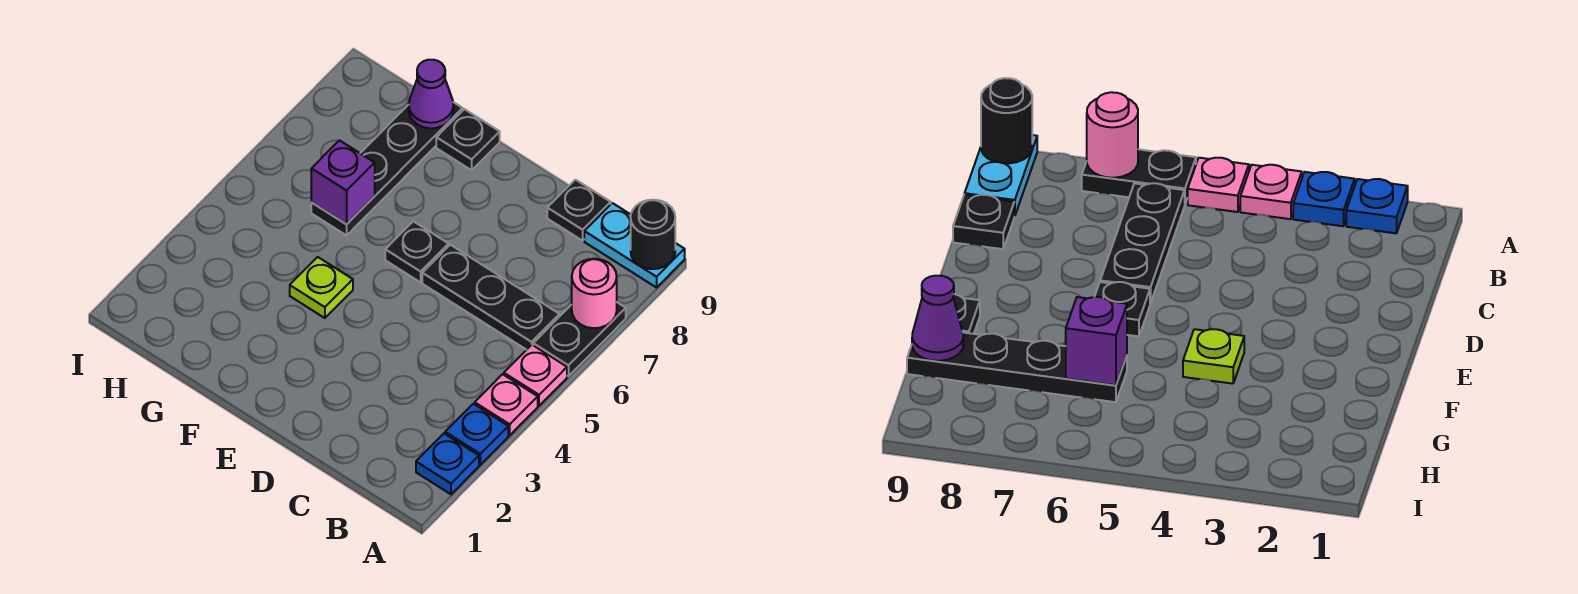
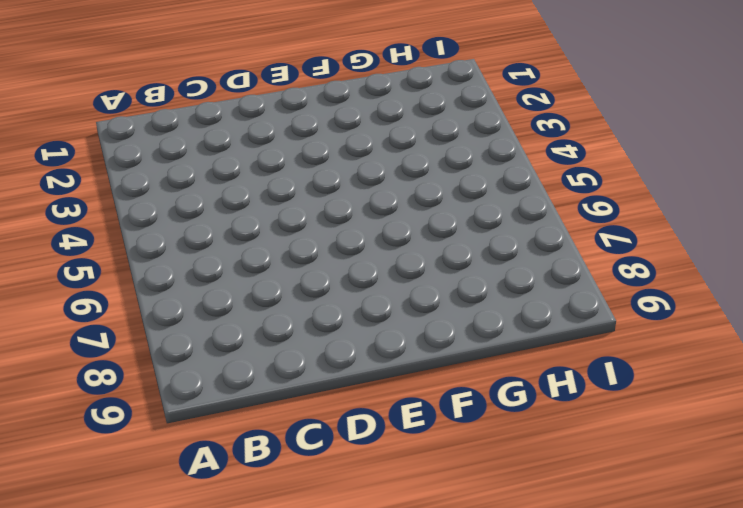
none -> blue plate A2 level 1
none -> blue plate A3 level 1
none -> pink plate A4 level 1

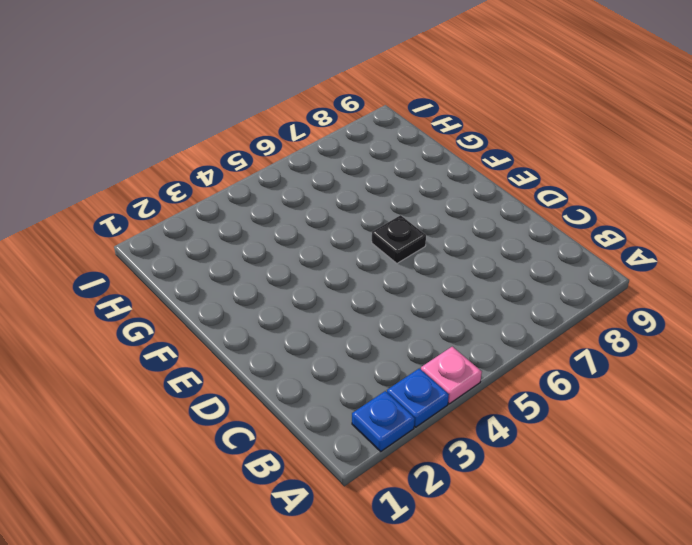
none -> pink plate A5 level 1
none -> black plate A6:A7 level 1
none -> cyan plate A9:B9 level 1

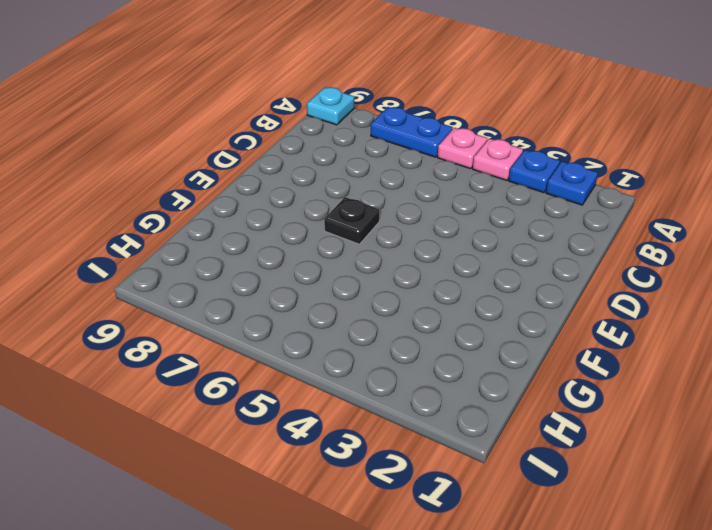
blue plate A6:A7 level 1 -> black plate A6:A7 level 1
cyan plate A9 level 1 -> cyan plate A9:B9 level 1
none -> black plate B6:D6 level 1
none -> black plate C9 level 1
none -> lime plate F4 level 1

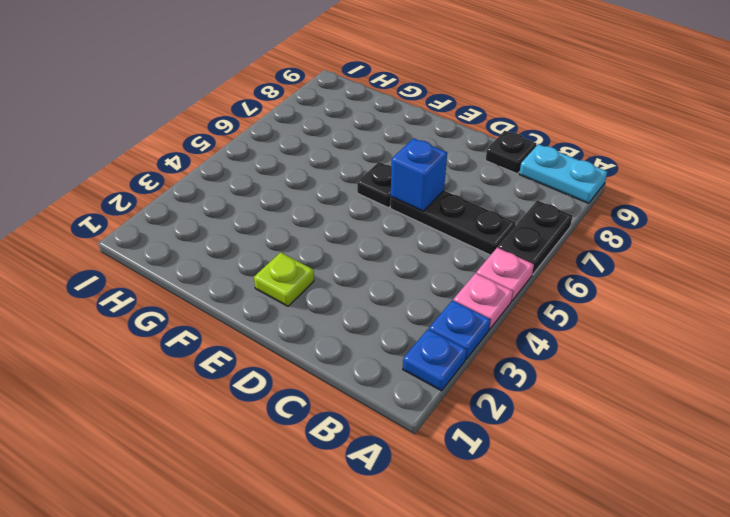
blue brick D6 level 2 -> none
lime plate E2 level 1 -> lime plate F4 level 1
none -> black plate F9 level 1
none -> black plate G6:G9 level 1
none -> pink round brick A7 level 2

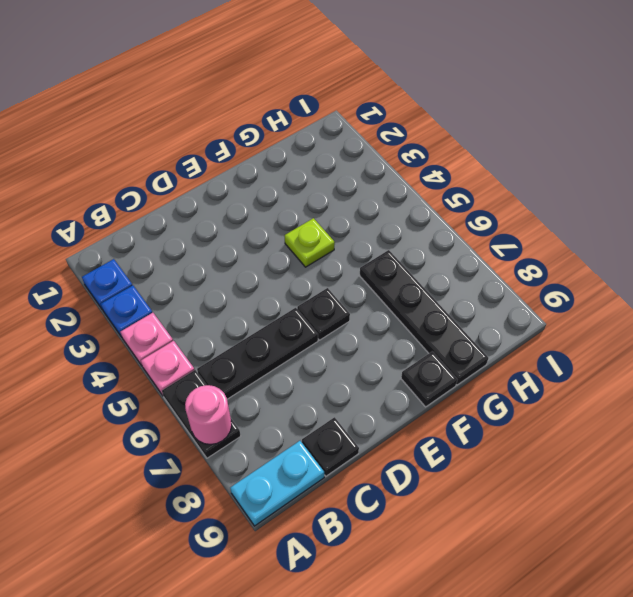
none -> black round brick A9 level 2
none -> purple brick G6 level 2
none -> purple cone G9 level 2

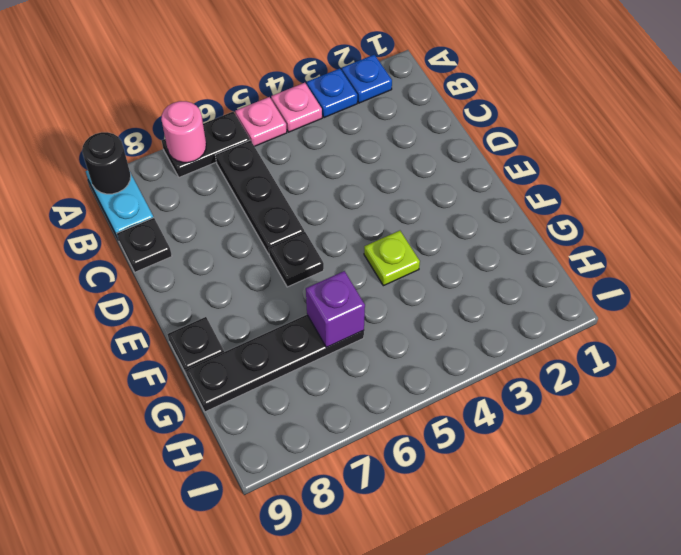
none -> purple cone G9 level 2

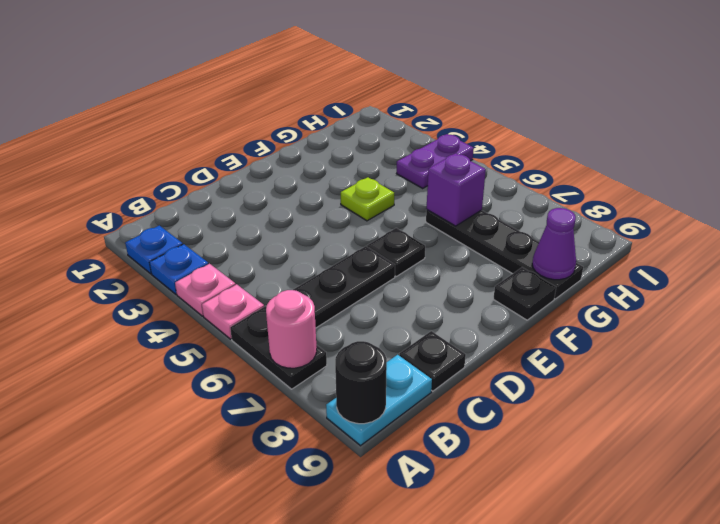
purple plate H4:I4 level 1 -> none

